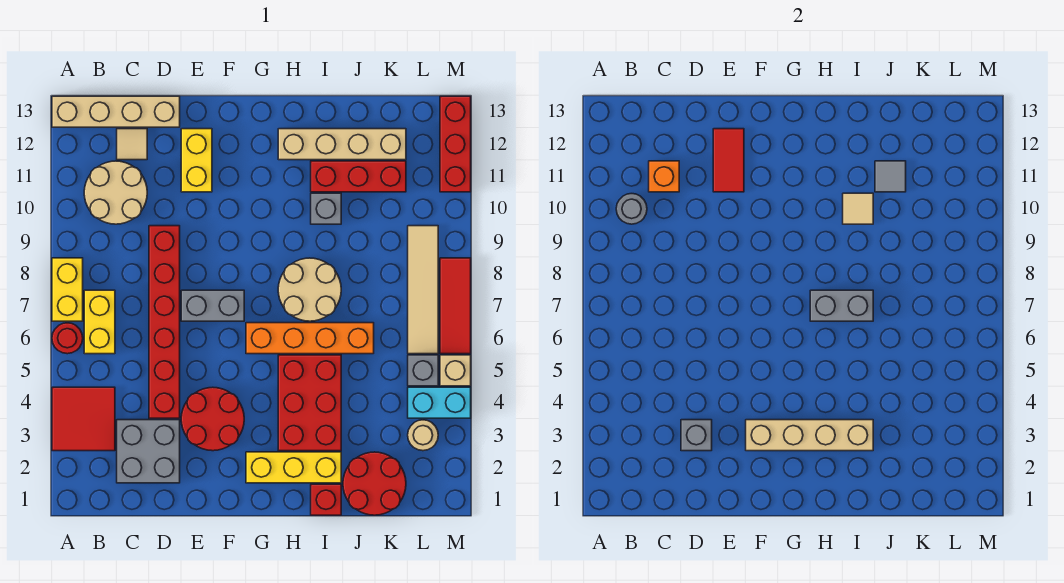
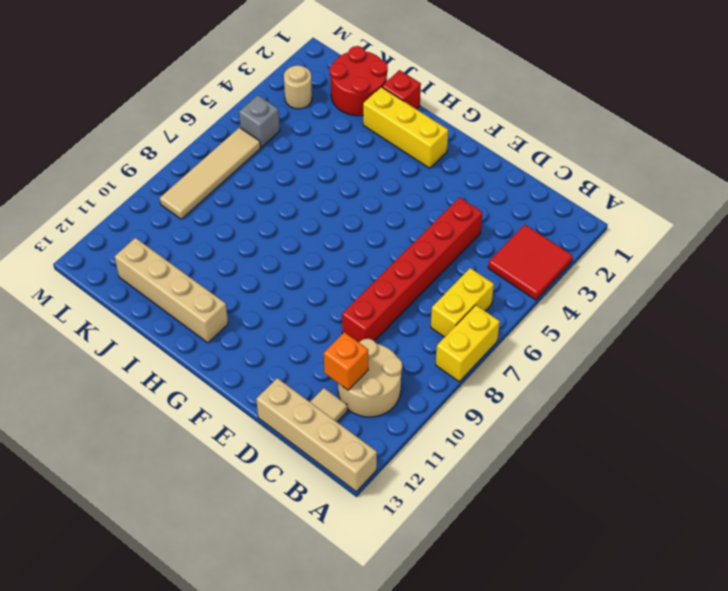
none -> red round brick A6 level 1
none -> grey brick C2:D3 level 1
none -> red round brick E3:F4 level 1
none -> grey brick E7:F7 level 1

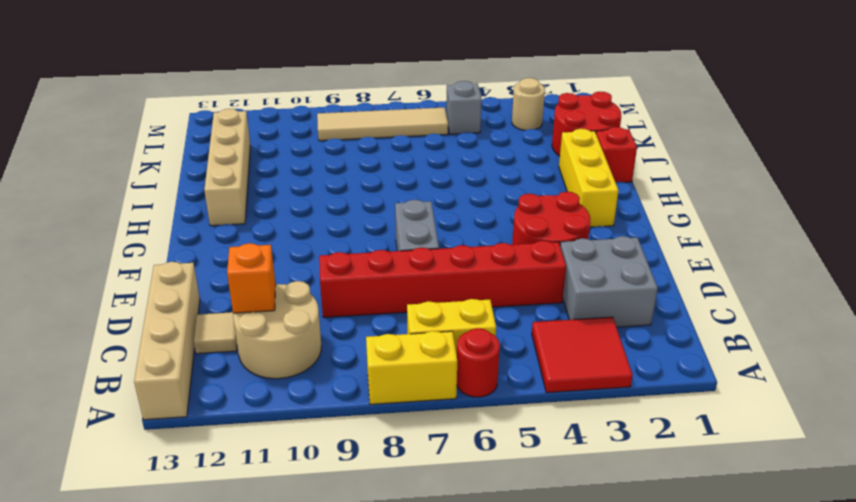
none -> yellow brick E11:E12 level 1
none -> orange brick G6:J6 level 1
none -> red brick H3:I5 level 1
none -> tan round brick H7:I8 level 1

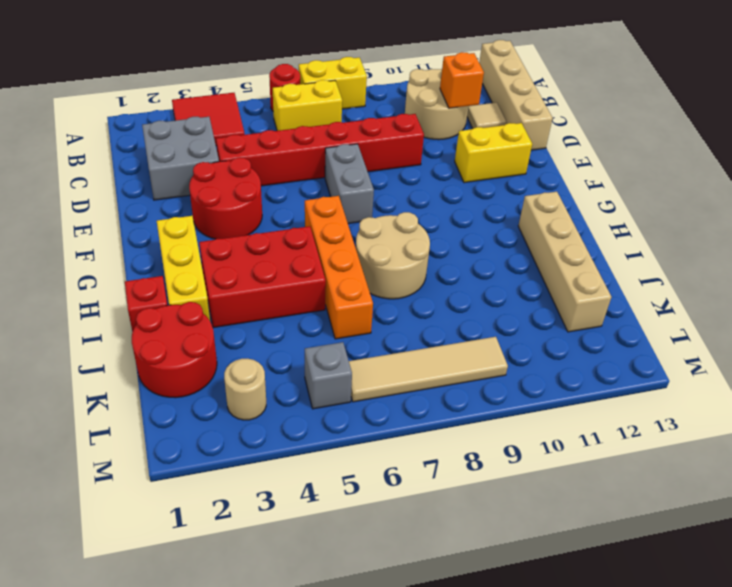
none -> grey brick I10 level 1
none -> red brick I11:K11 level 1
none -> cyan brick L4:M4 level 1
none -> tan brick M5 level 1

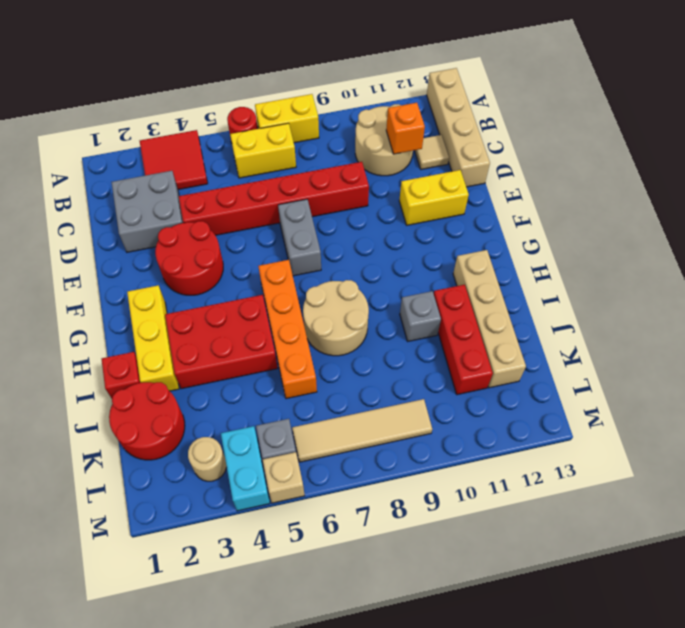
none -> red tile M6:M8 level 1
none -> red brick M11:M13 level 1
none -> grey round brick B10 level 2
none -> grey brick D3 level 2

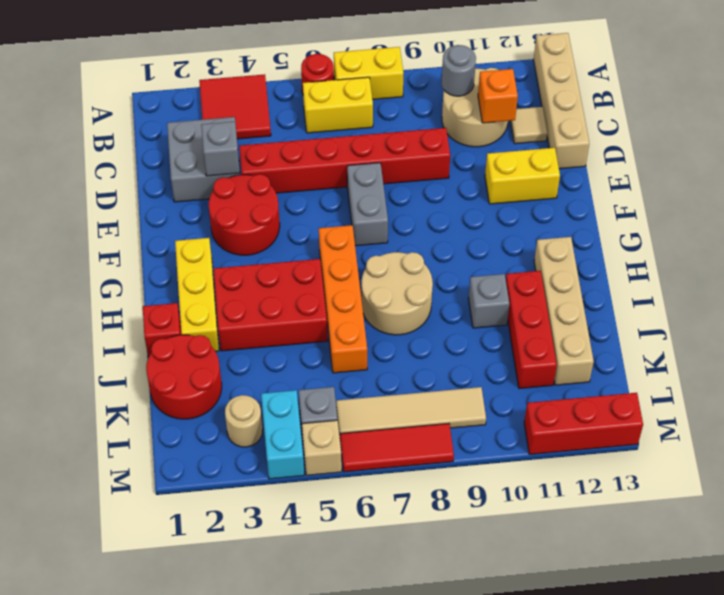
none -> red tile E11:E12 level 2
none -> tan brick F3:I3 level 2
none -> grey brick H7:I7 level 2
none -> tan tile I10 level 2

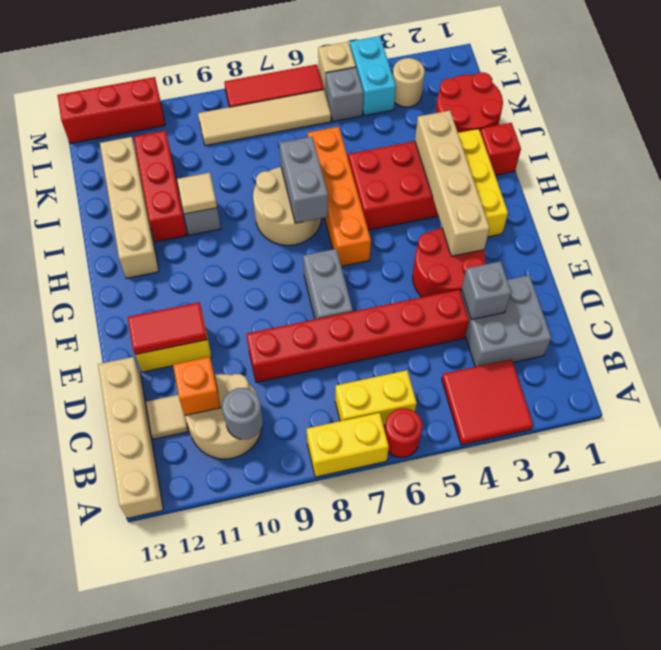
none -> grey tile J11 level 2

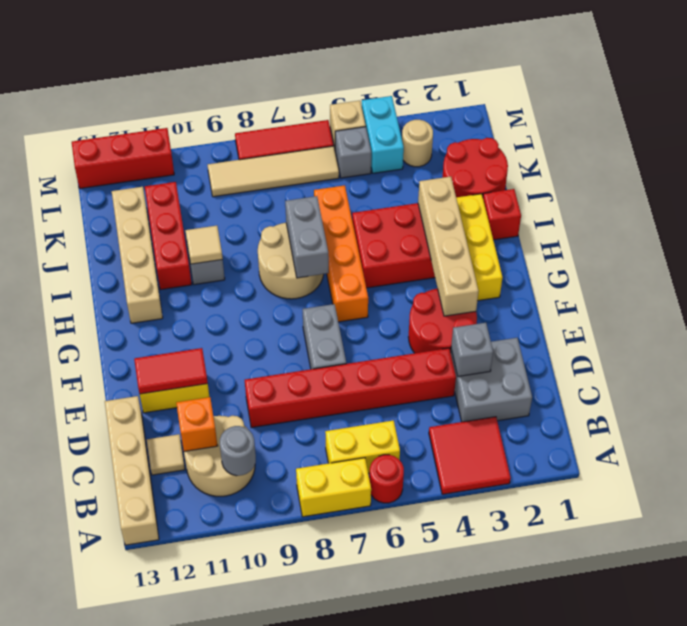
none -> grey tile J11 level 2

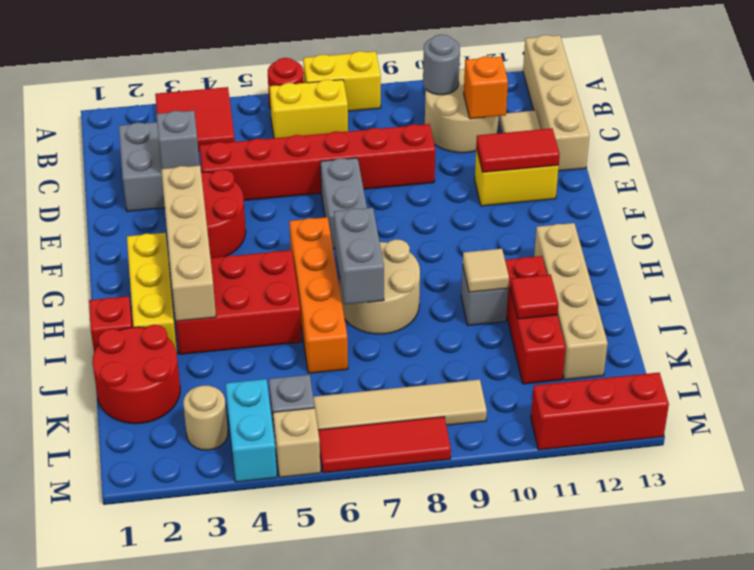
red tile J11 level 2 -> grey tile J11 level 2

